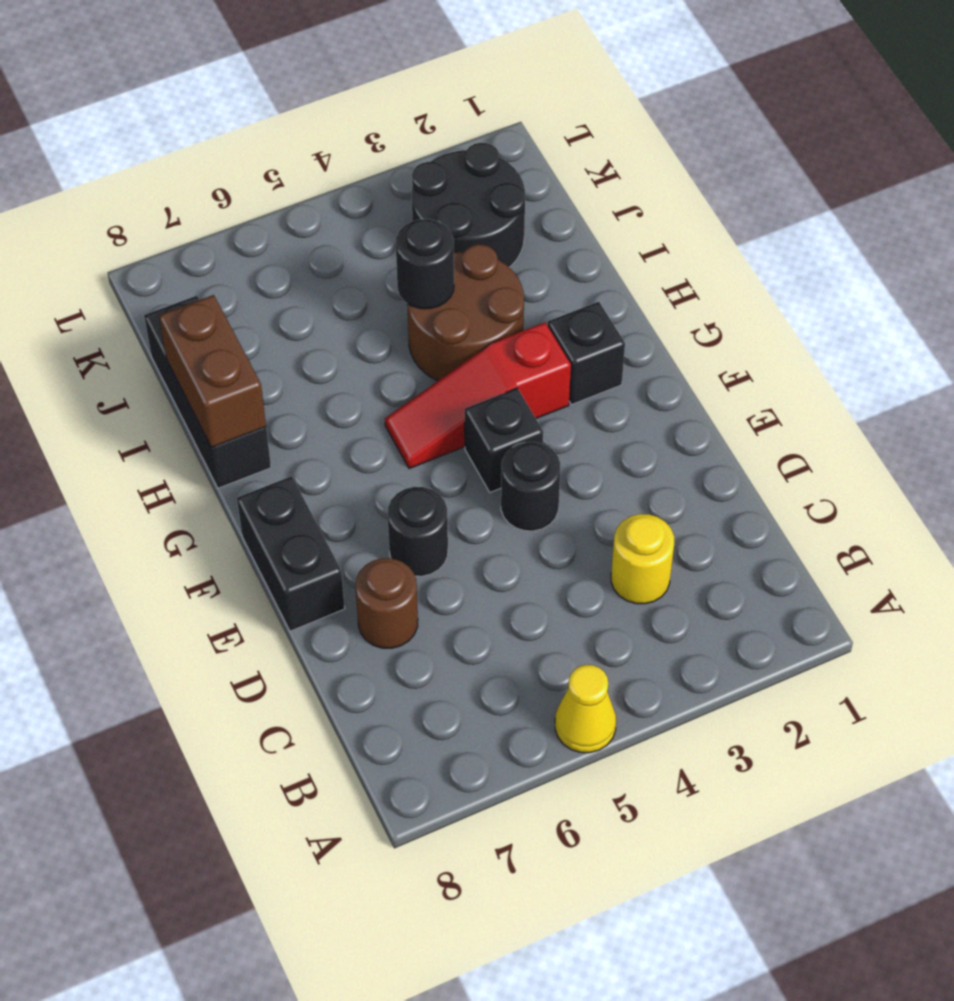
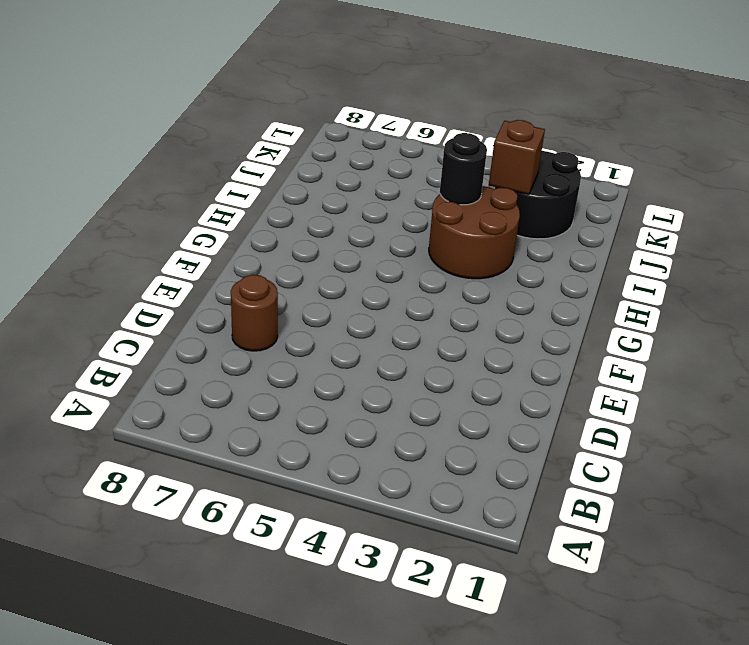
brown brick J3 level 2 -> none
none -> yellow cone A5 level 1
none -> yellow round brick C3 level 1
none -> black round brick E4 level 1

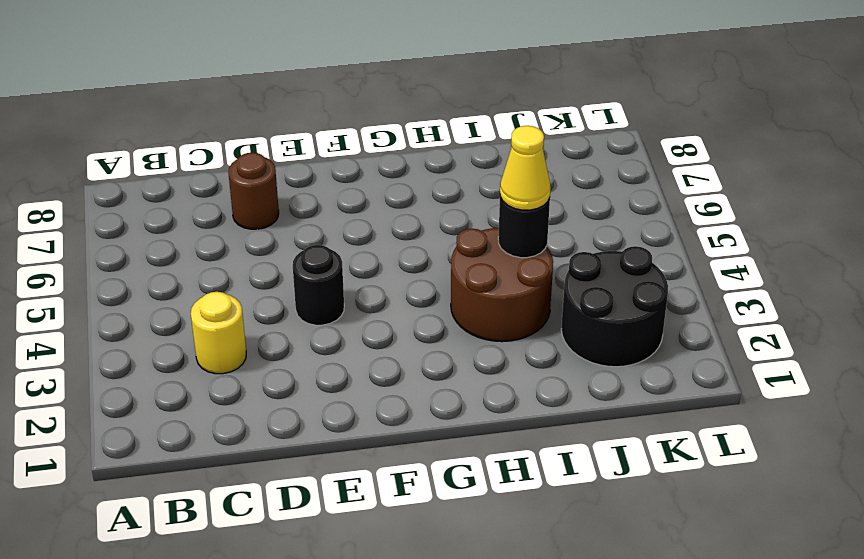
yellow cone I4 level 3 -> yellow cone A5 level 1
none -> black round brick E6 level 1
none -> black brick E8:F8 level 1
none -> black brick F4 level 1

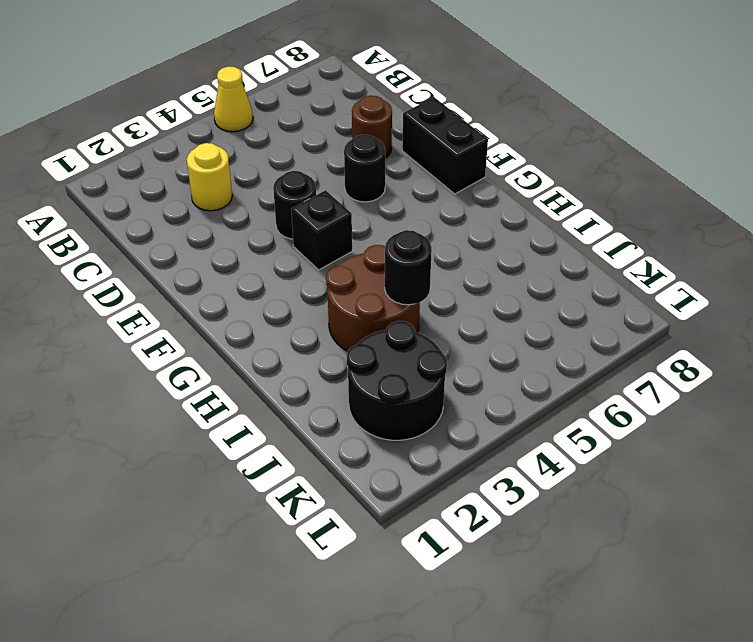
none -> black brick G2 level 1
none -> red slope G3:G5 level 1 top 3
none -> black brick H8:J8 level 1

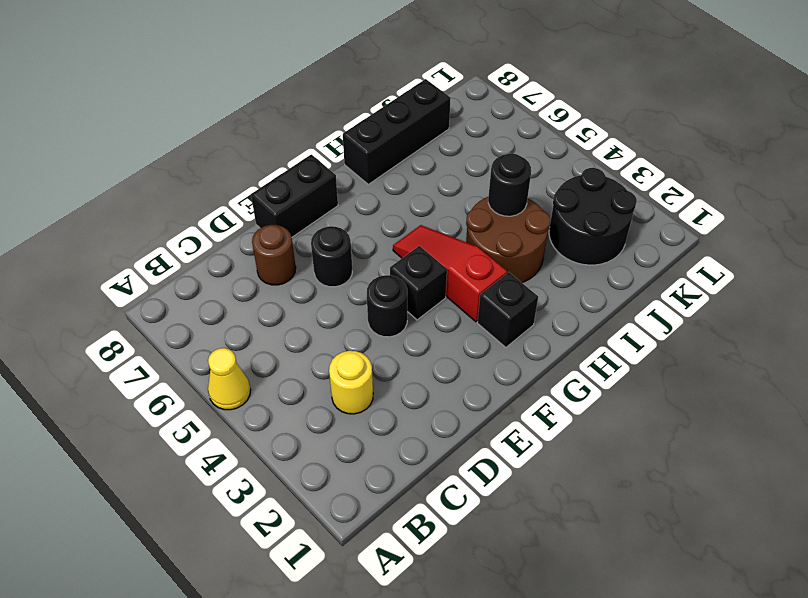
none -> brown brick H8:I8 level 2

